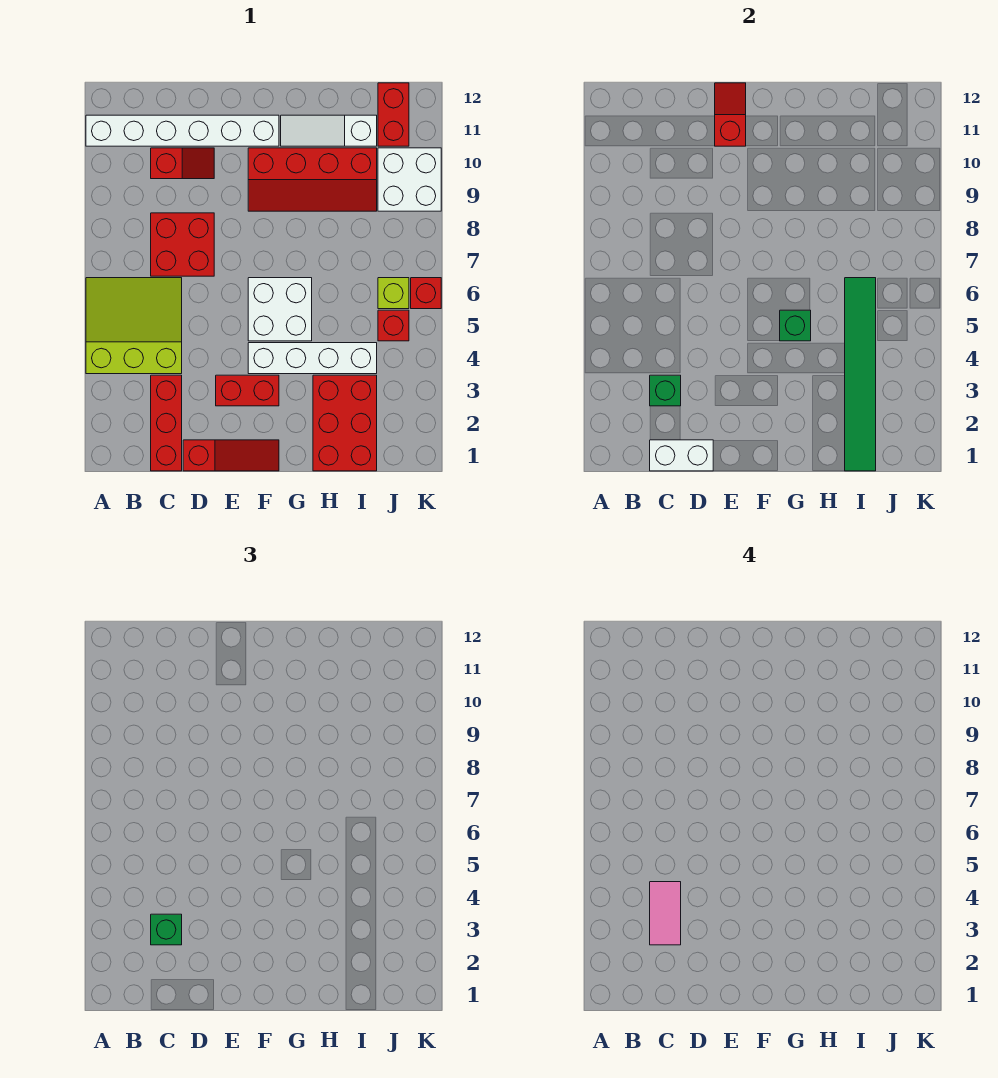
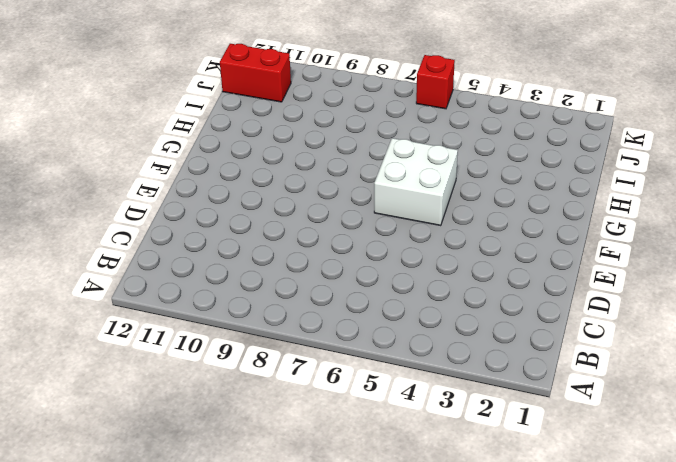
none -> lime slope A4:C6 level 1 top 4
none -> white brick A11:F11 level 1
none -> red brick C1:C3 level 1

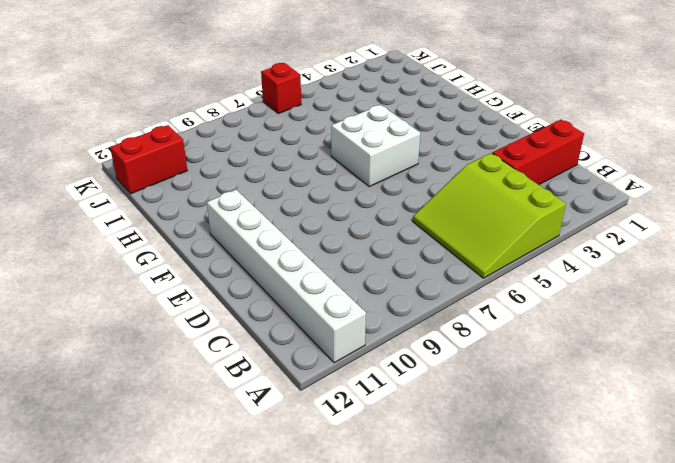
none -> red brick C7:D8 level 1
none -> red slope C10:D10 level 1 top C
none -> red slope D1:F1 level 1 top D

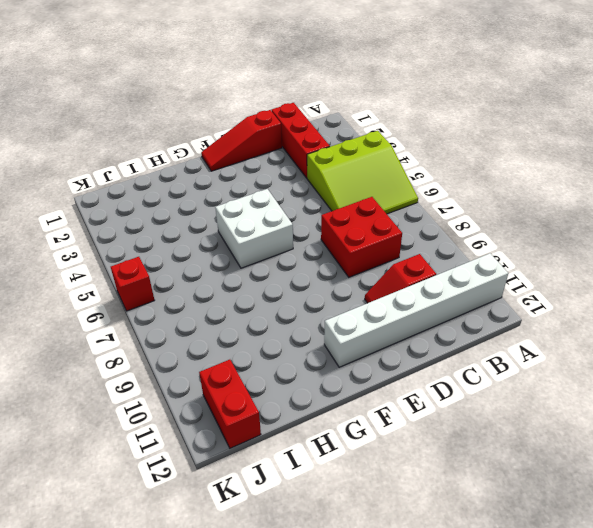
none -> red brick E3:F3 level 1
none -> white brick F4:I4 level 1
none -> red slope F9:I10 level 1 top 10

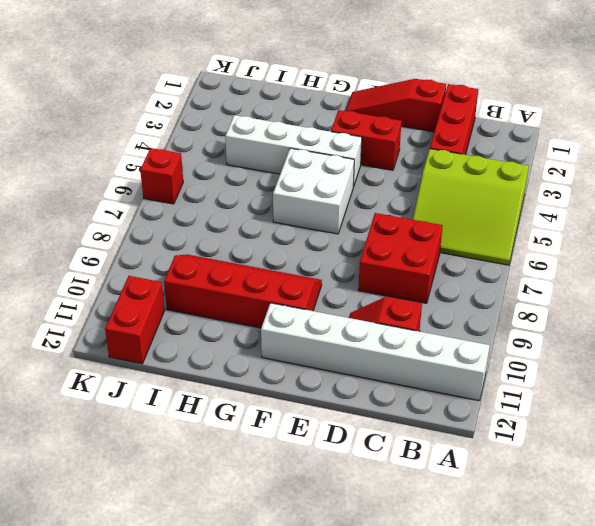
none -> white slope G11:I11 level 1 top I
none -> red brick H1:I3 level 1
none -> red brick J5 level 1

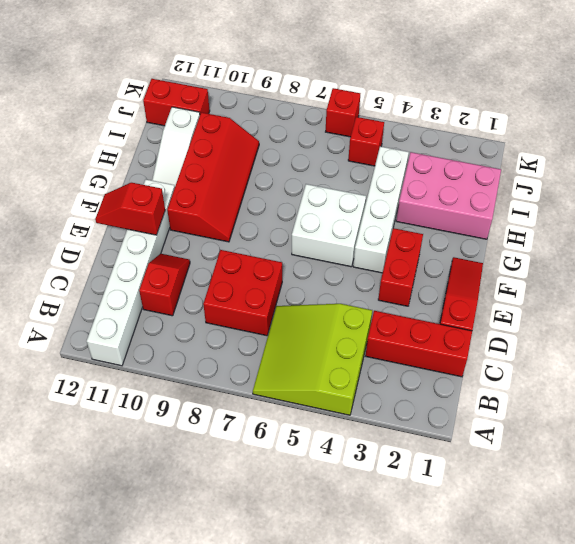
pink brick H1:I3 level 1 -> red brick H1:I3 level 1
none -> lime brick J6 level 1
none -> white brick J9:K10 level 1
none -> white brick C1:D1 level 2

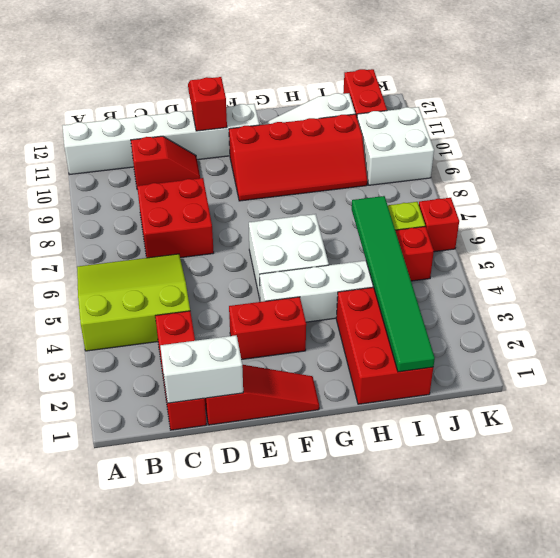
none -> green brick C3 level 2
none -> green brick G5 level 2
none -> green brick C3 level 3

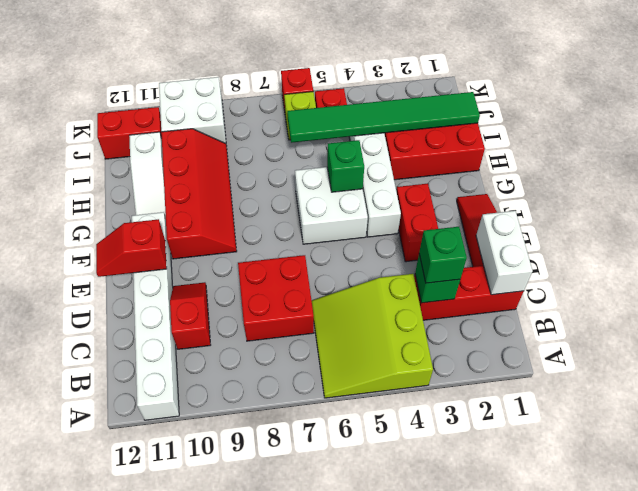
none -> pink tile C3:C4 level 4

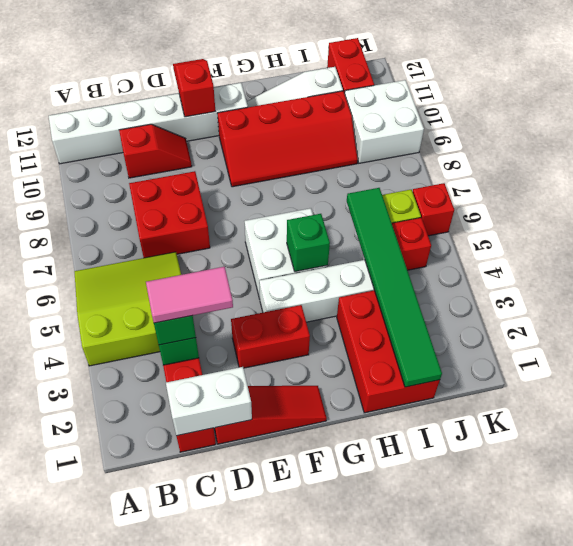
pink tile C3:D3 level 4 -> pink tile C3:C4 level 4

